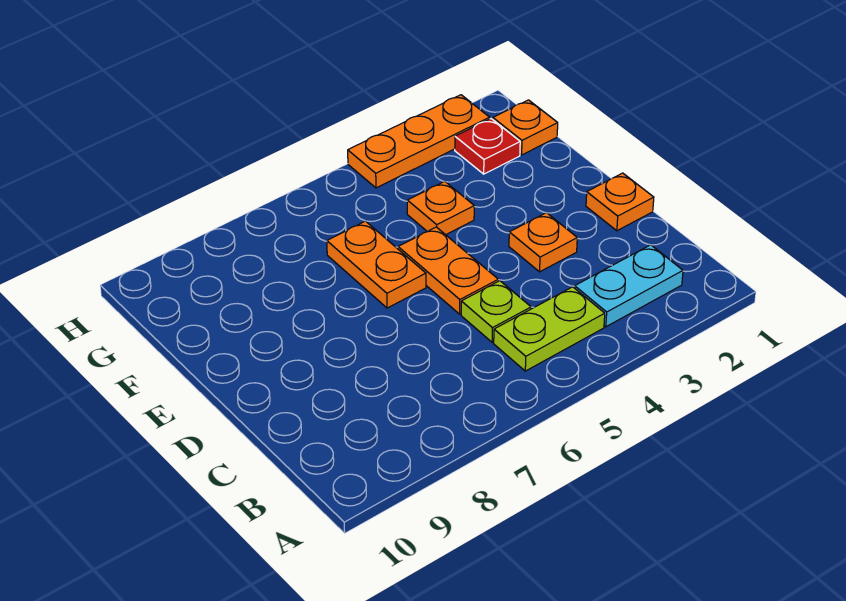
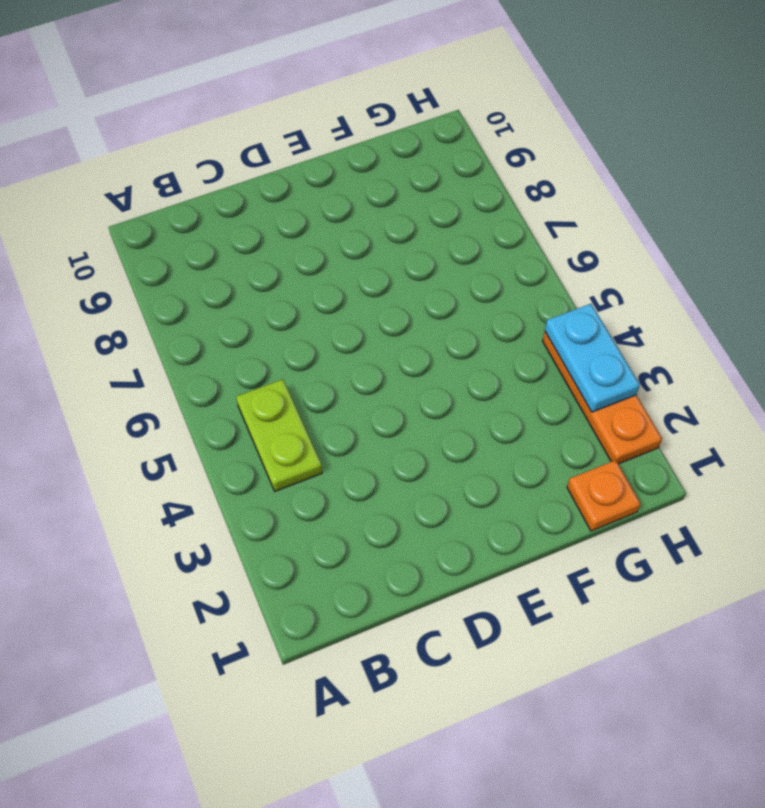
cyan plate H3:H4 level 2 -> cyan plate B2:B3 level 1
none -> lime plate C5 level 1
none -> orange plate D1 level 1

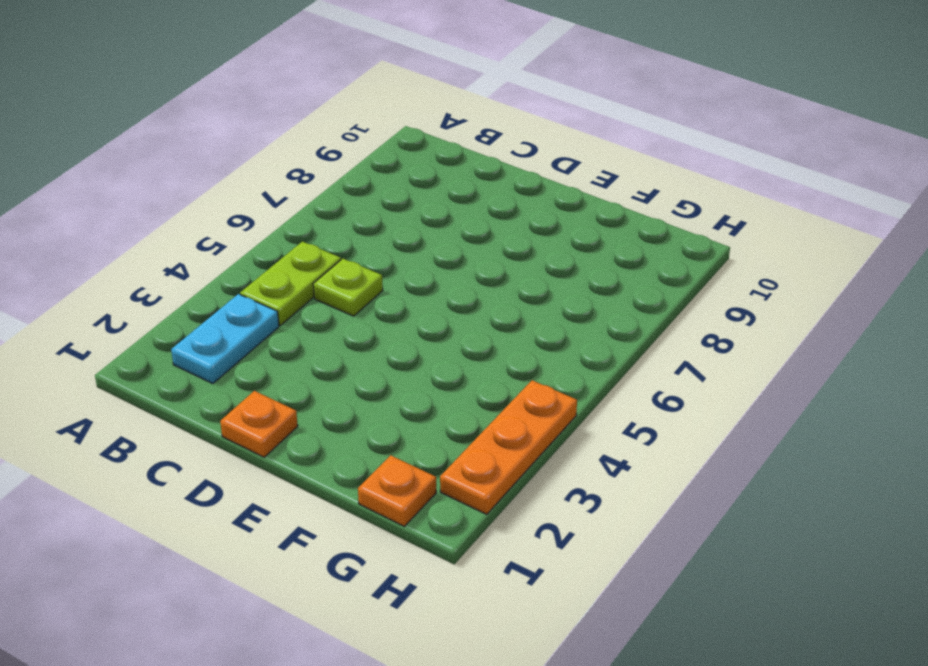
none -> orange plate D3 level 1
none -> orange plate D5:E5 level 1

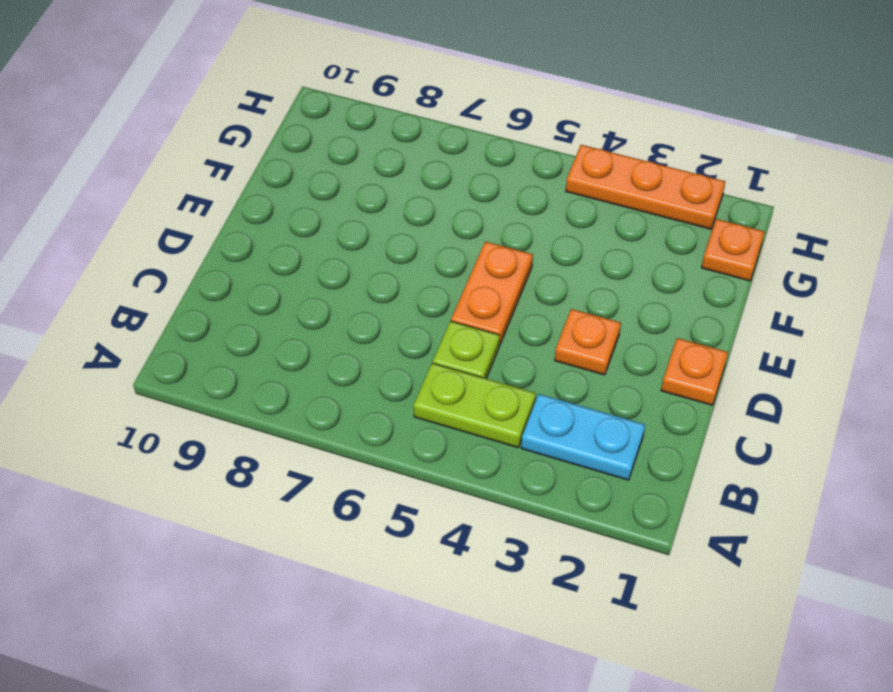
none -> orange plate E6:F6 level 1
none -> orange plate F4 level 1

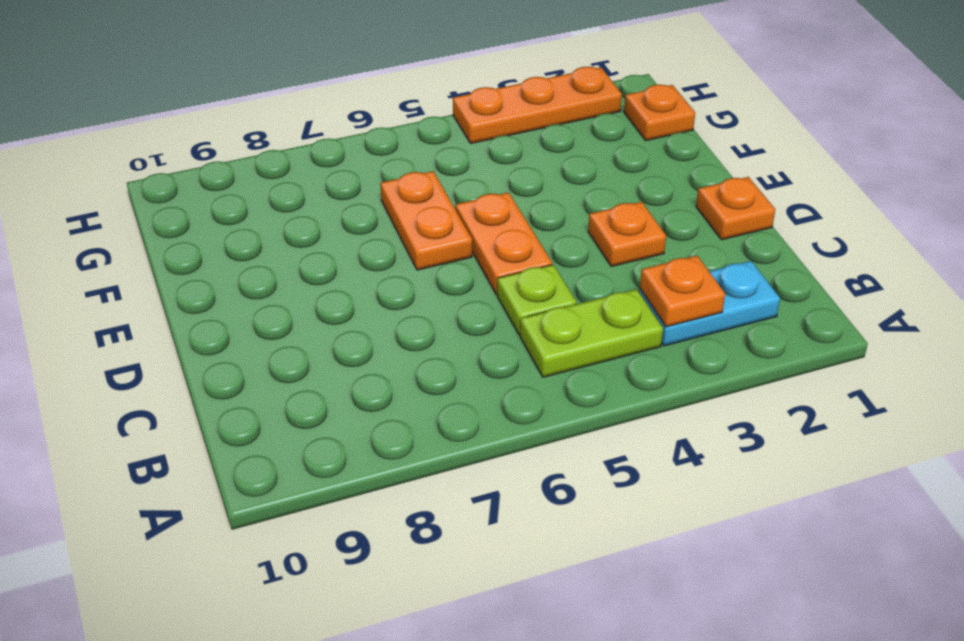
orange plate B3 level 2 -> orange plate F4 level 1
none -> red plate G2 level 1

